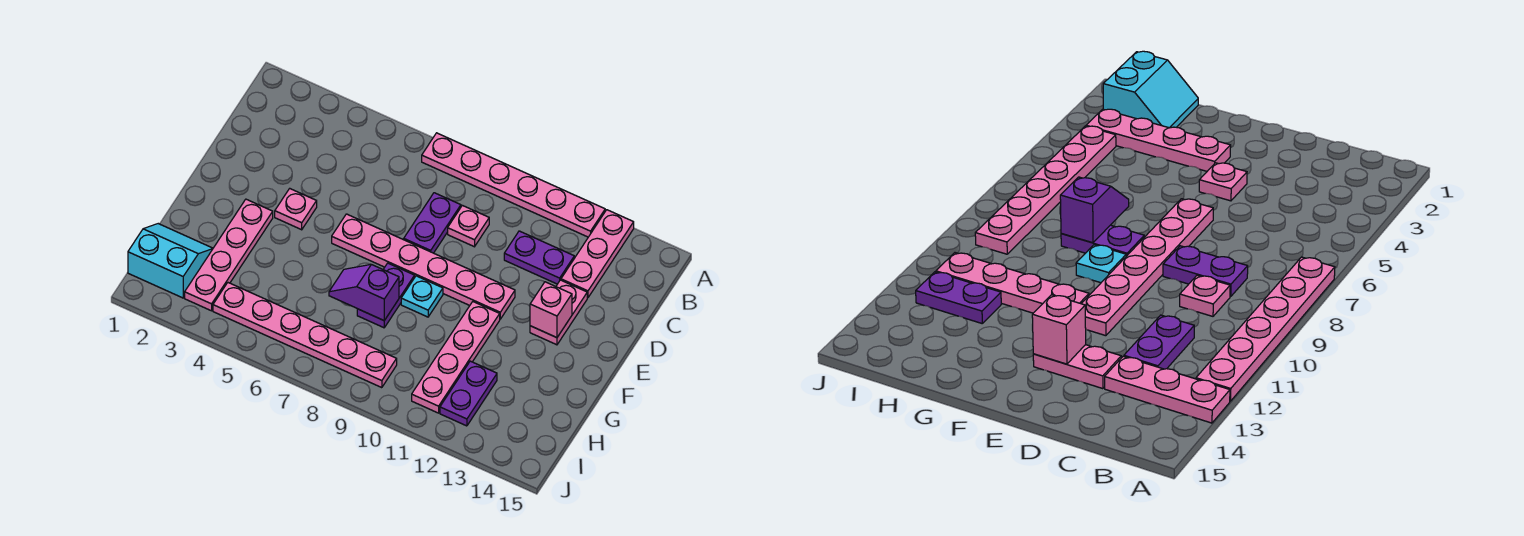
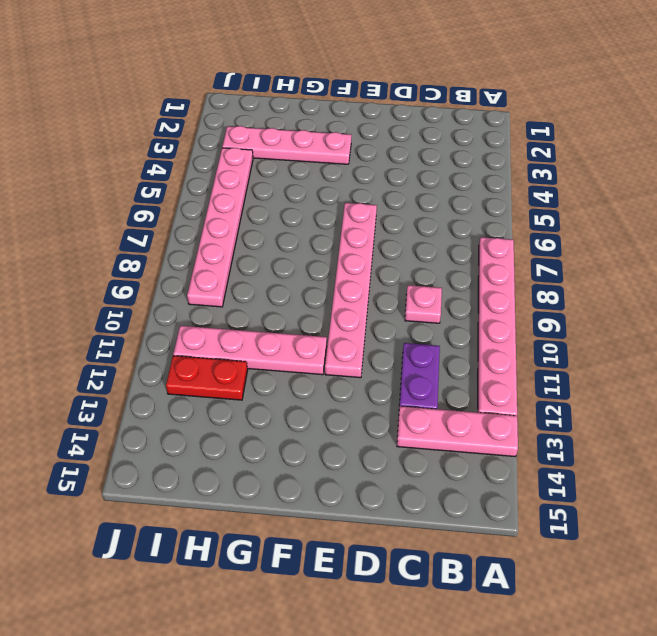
red plate H12:I12 level 1 -> purple plate H12:I12 level 1
none -> purple plate C8:D8 level 1
none -> pink plate D13:E13 level 1
none -> pink plate E4 level 1

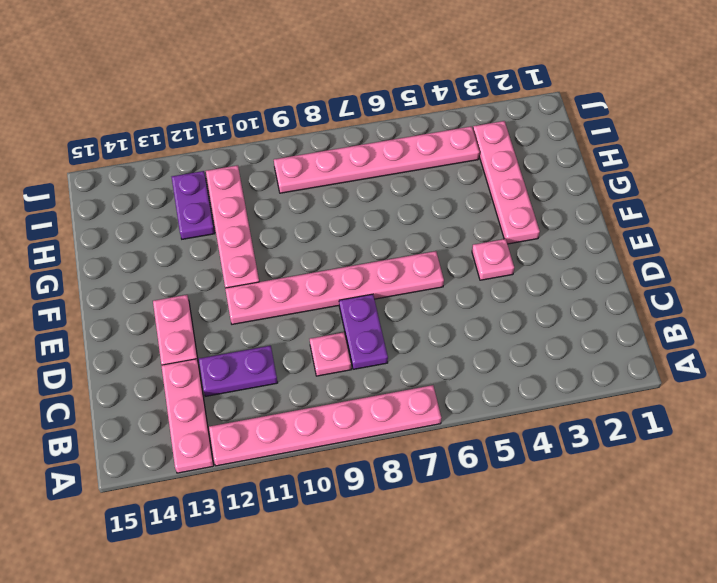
none -> purple plate F8:G8 level 1
none -> cyan plate F9 level 1
none -> cyan slope H1:I2 level 1 top I

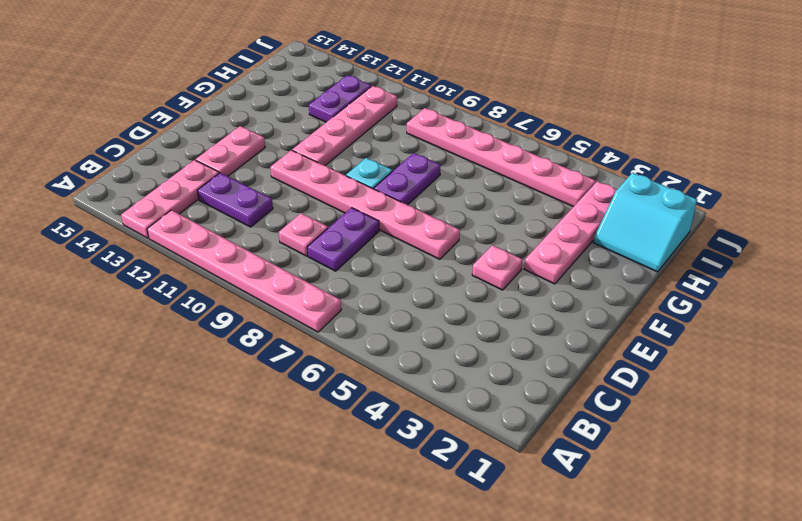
none -> pink brick E13 level 2
none -> purple slope G7:G8 level 2 top 8

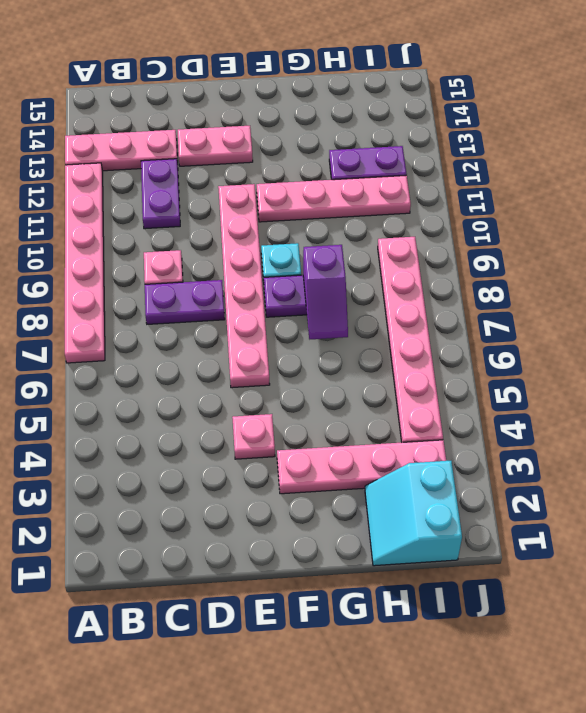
none -> pink brick E13 level 2

